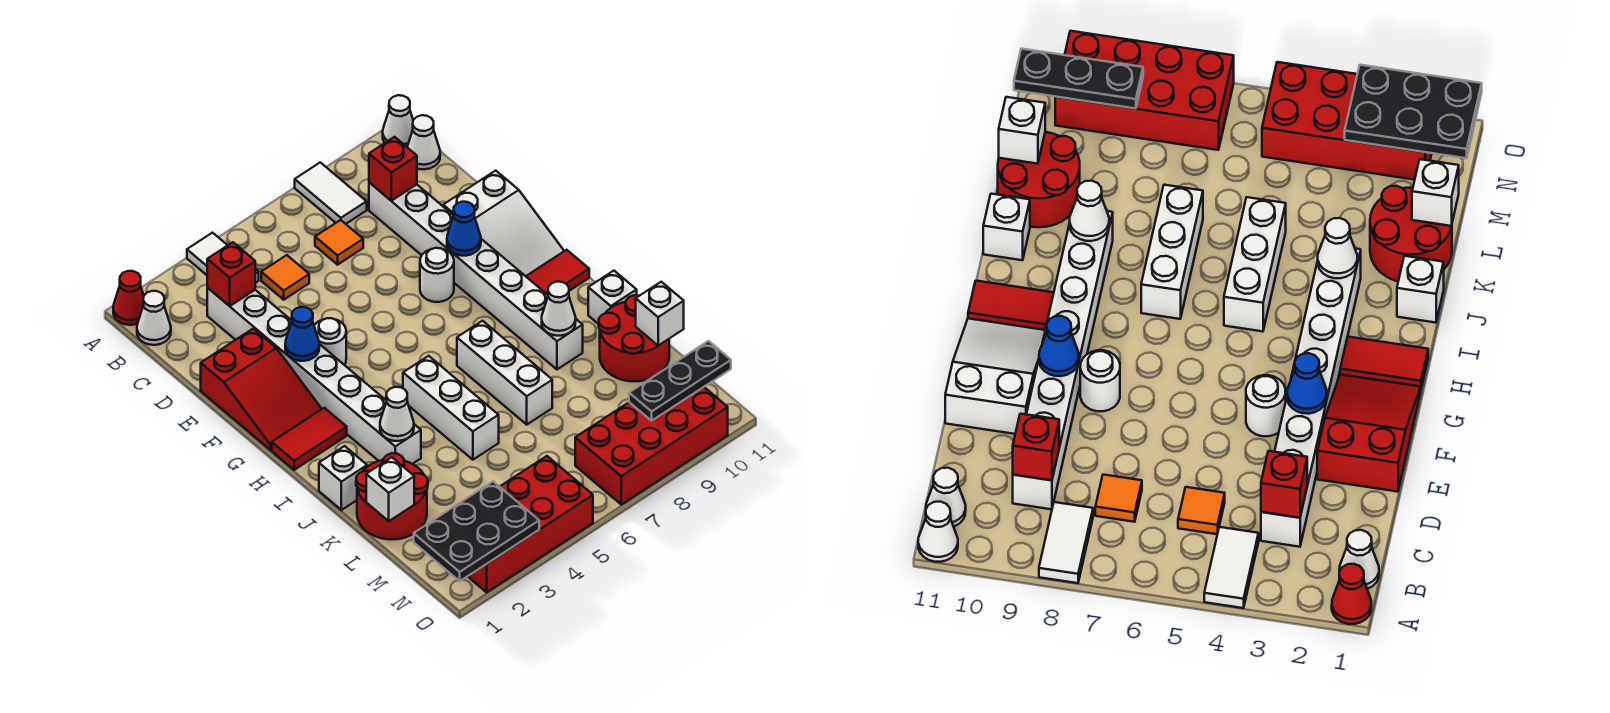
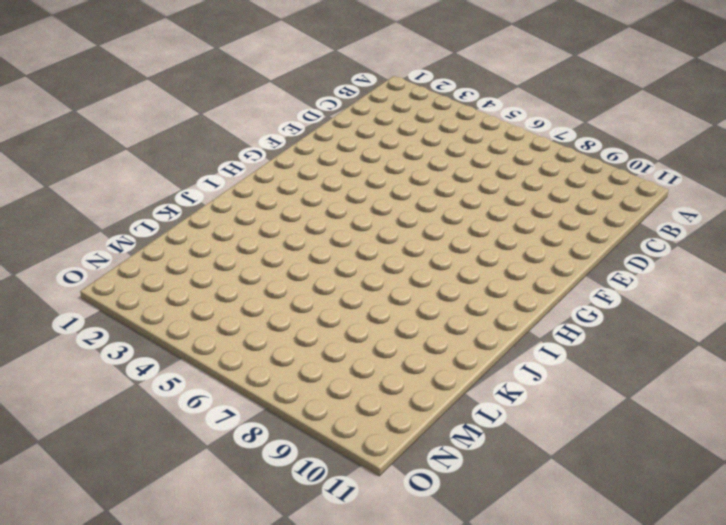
none -> red cone A1 level 1
none -> white tile A4:B4 level 1
none -> white tile A8:B8 level 1
none -> white cone A11 level 1

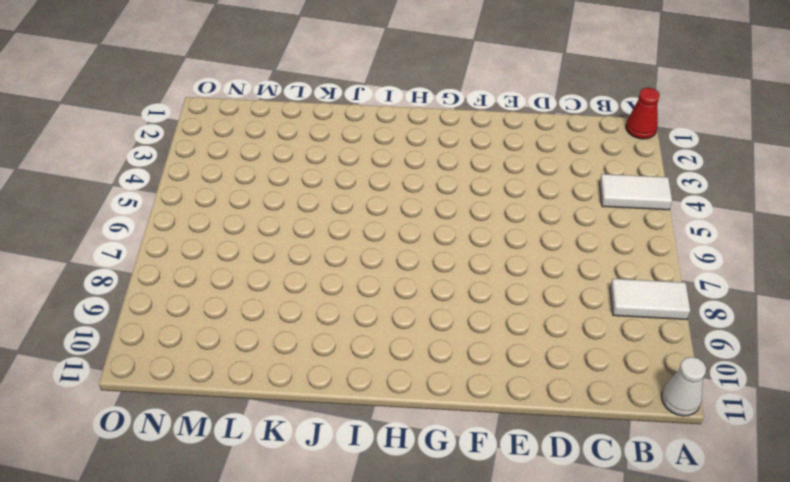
none -> white cone B1 level 1
none -> white cone B11 level 1
none -> white brick C3:J3 level 1
none -> orange tile C5 level 1

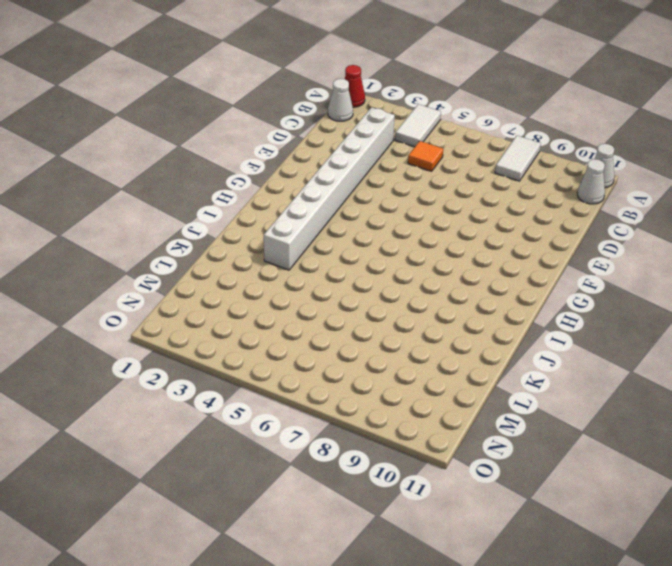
none -> orange tile C7 level 1
none -> white brick C9:J9 level 1
none -> red slope E1:G2 level 1 top E
none -> white slope E10:G11 level 1 top E

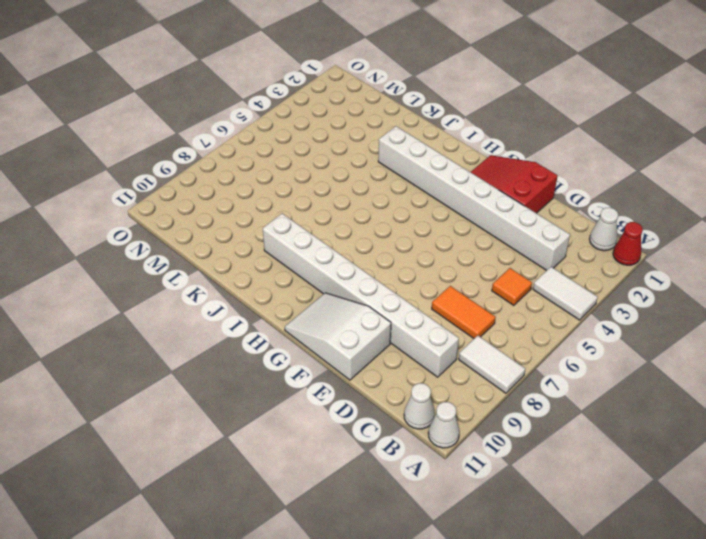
orange tile C7:D7 level 1 -> orange tile C7 level 1
none -> white round brick F4 level 1
none -> white round brick F8 level 1
none -> red tile H1:H2 level 1
none -> red tile H10:H11 level 1

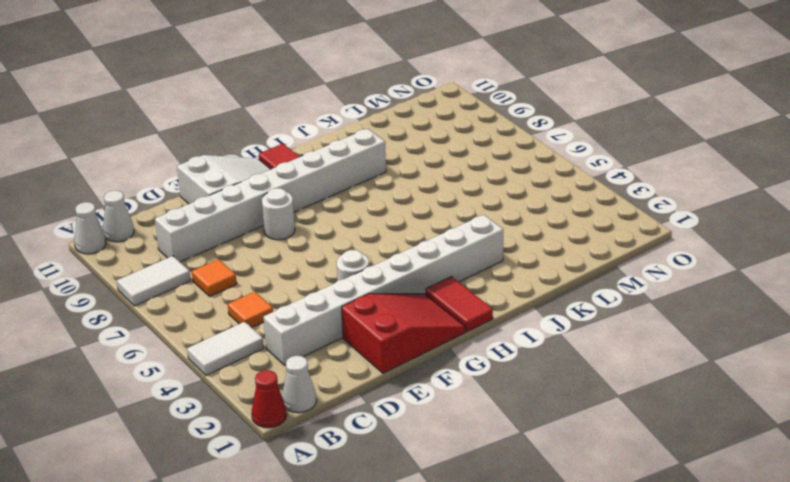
none -> white brick I5:K5 level 1
none -> white brick I7:K7 level 1
none -> white brick J1 level 1
none -> white brick J11 level 1

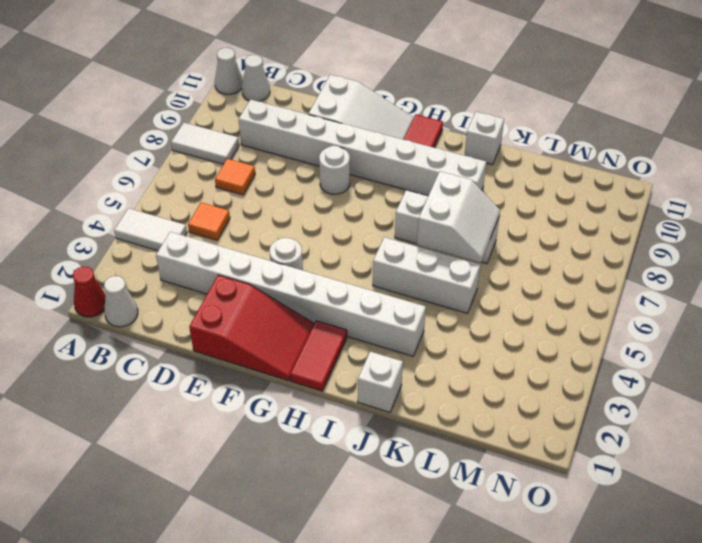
white slope J6:K7 level 2 top J -> none
none -> red round brick K1:L2 level 1
none -> red round brick K10:L11 level 1
none -> red brick N2:O5 level 1
none -> red brick N7:O10 level 1

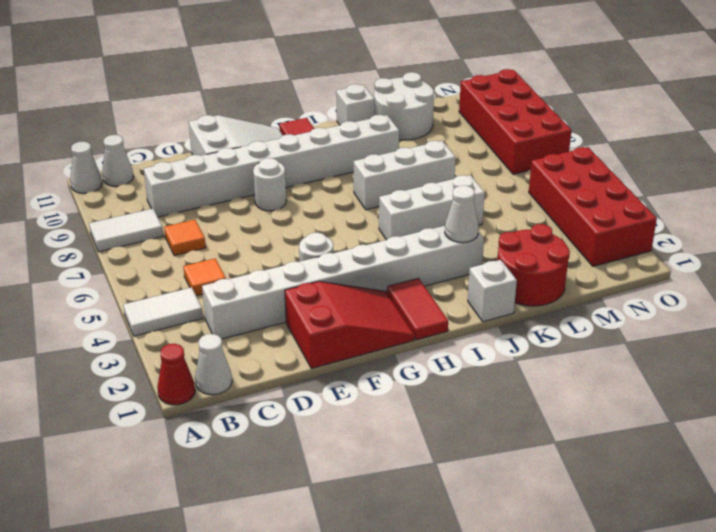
white round brick K10:L11 level 1 -> red round brick K10:L11 level 1
none -> red brick C3 level 2
none -> red brick C9 level 2
none -> blue cone F3 level 2
none -> blue cone F9 level 2

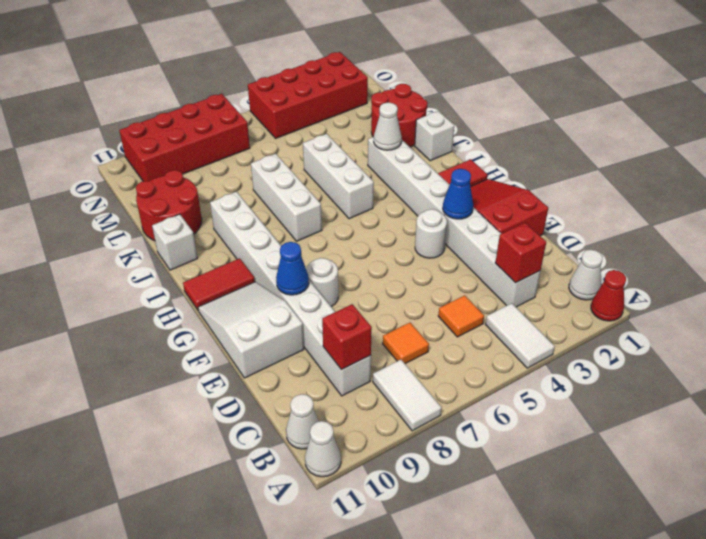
none -> white cone J9 level 2
none -> white brick L1 level 2
none -> white brick L11 level 2
none -> black plate N1:O3 level 2

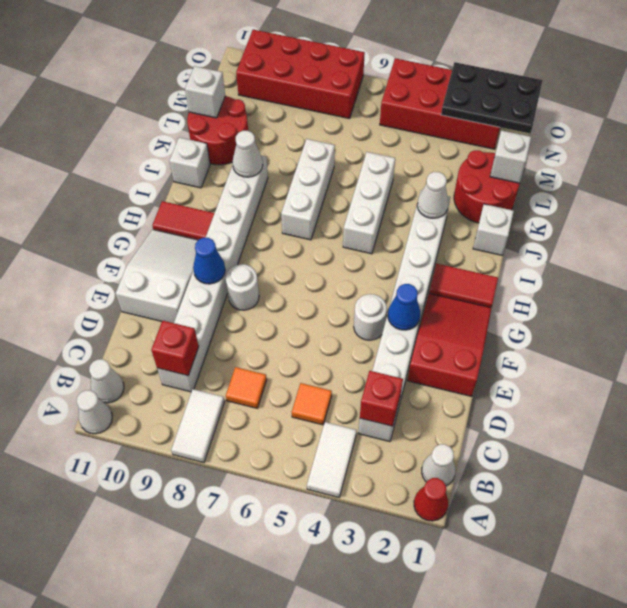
none -> black plate N9:N11 level 2

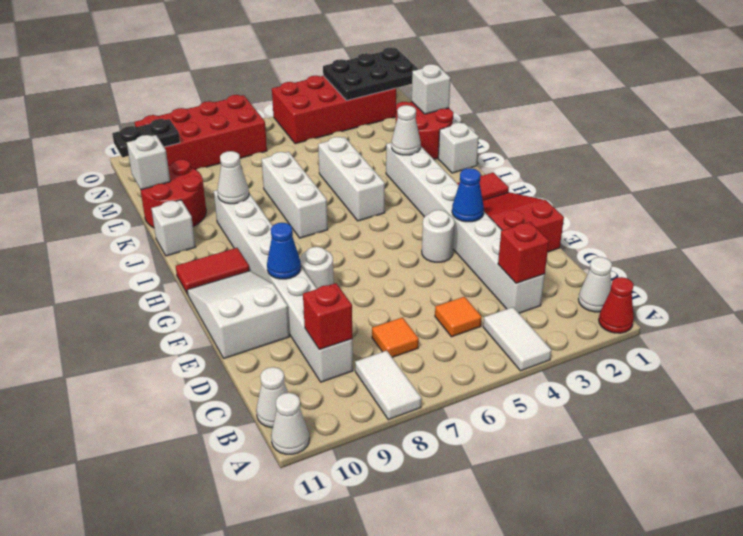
black plate N10:N11 level 2 -> black plate N9:N11 level 2

